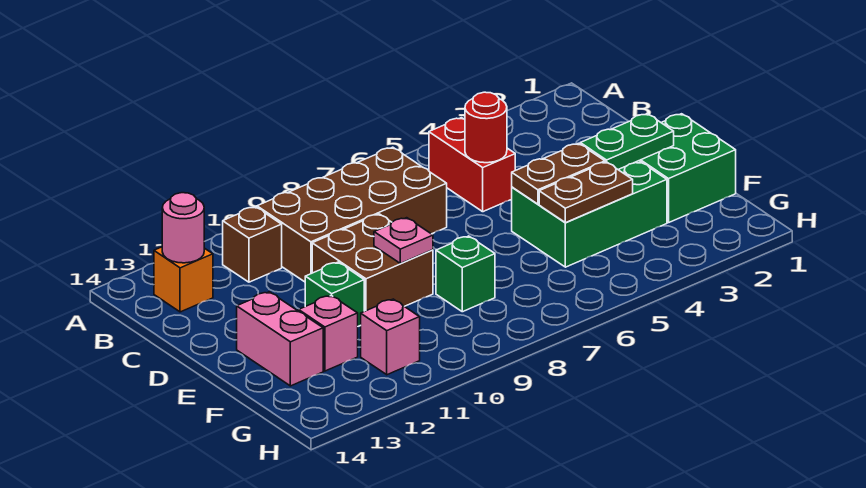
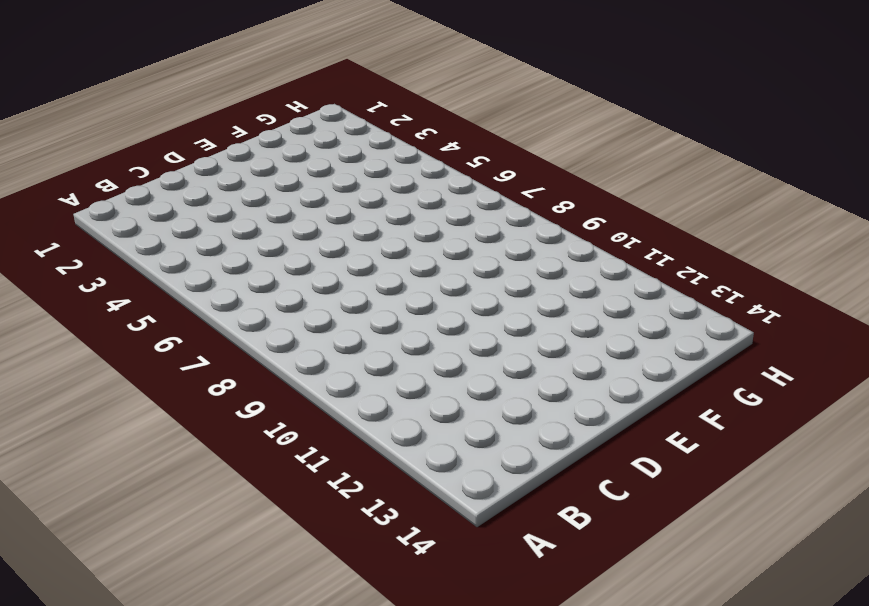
none -> red brick B5:C5 level 1
none -> brown brick B7:C10 level 1
none -> brown brick B11 level 1

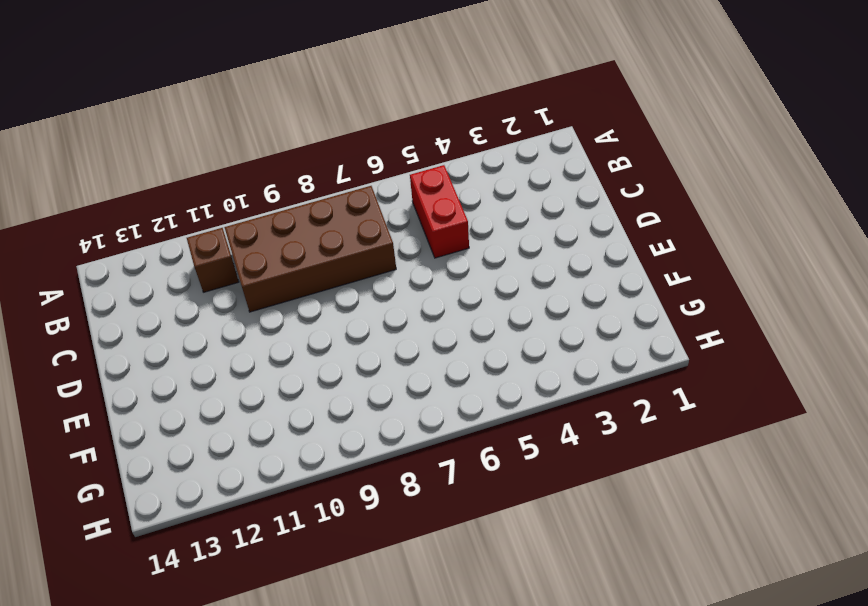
none -> orange brick B13 level 1
none -> brown brick D9:E10 level 1
none -> green brick E1:F2 level 1

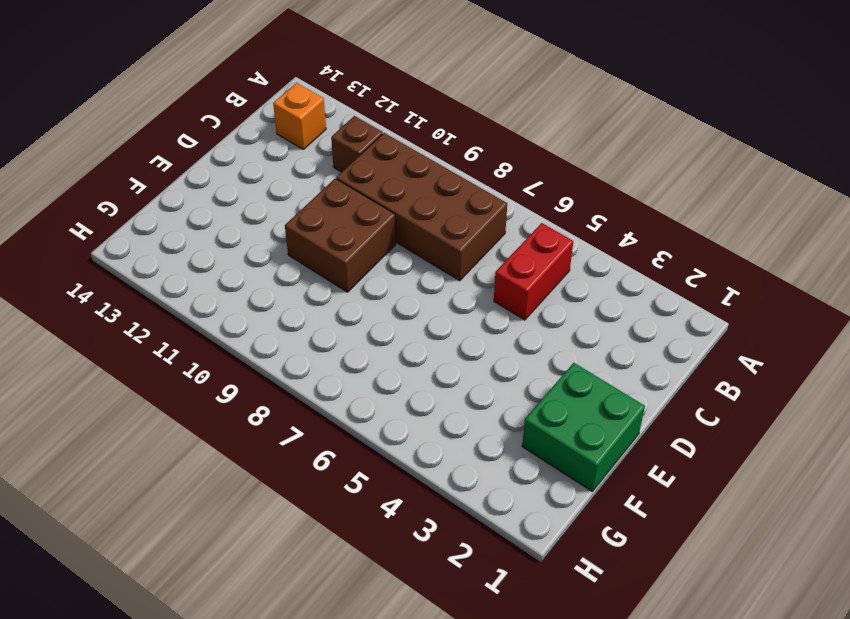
none -> green brick E3:F5 level 1
none -> green brick E11 level 1
none -> pink brick E13:F13 level 1

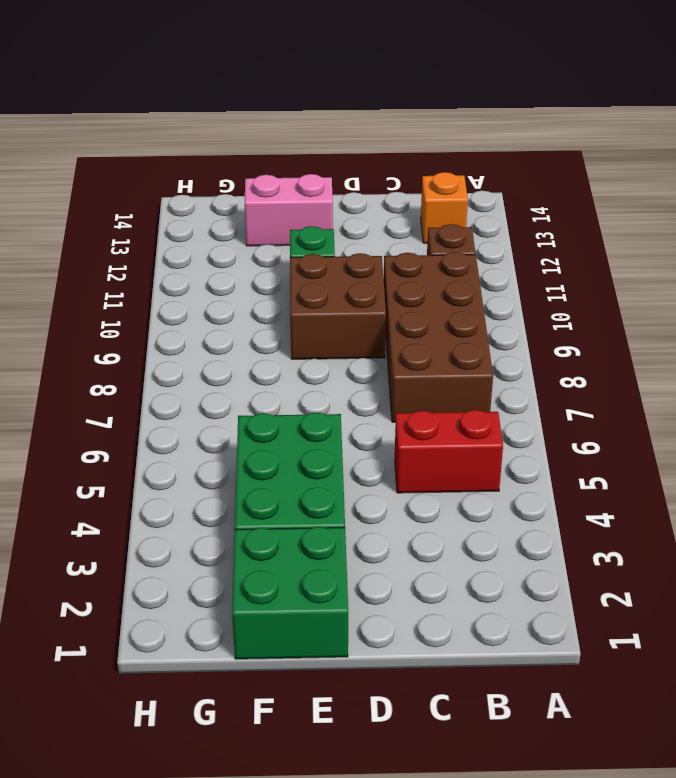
none -> green brick F8 level 1
none -> pink brick F12 level 1
none -> pink brick G11 level 1

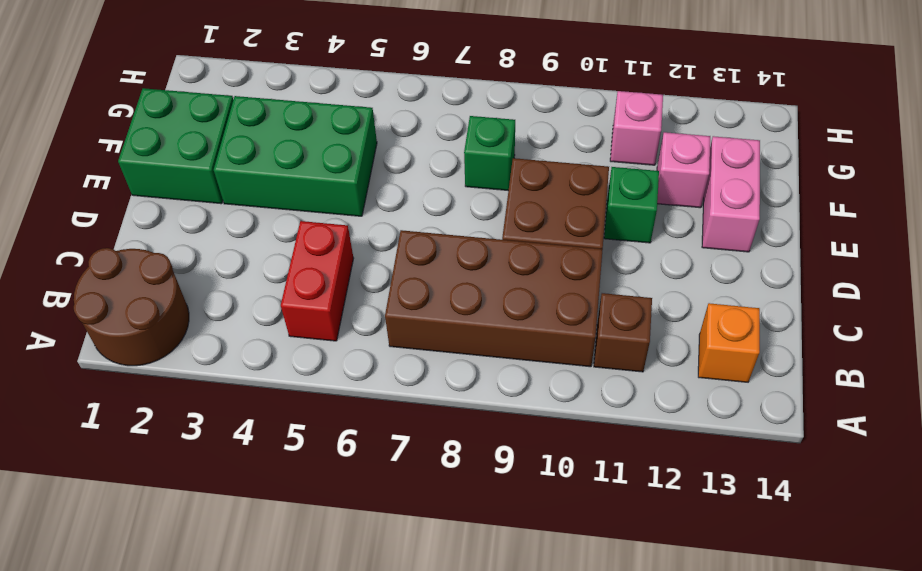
brown round brick A1:B2 level 1 -> none
none -> pink round brick B13 level 2
none -> red round brick C5 level 2
none -> green plate E2:E3 level 2

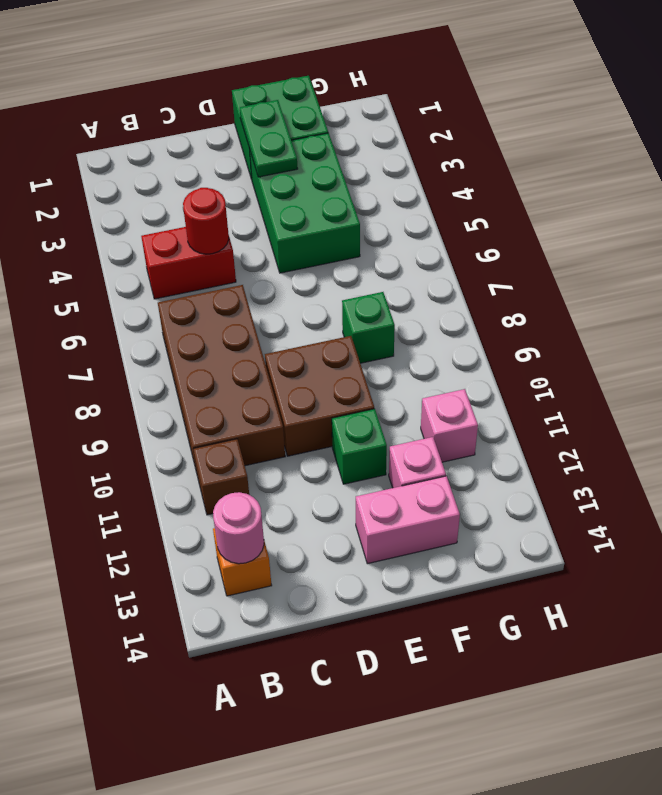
none -> brown plate E4:E5 level 2
none -> pink plate E9 level 2
none -> brown plate F4:F5 level 2

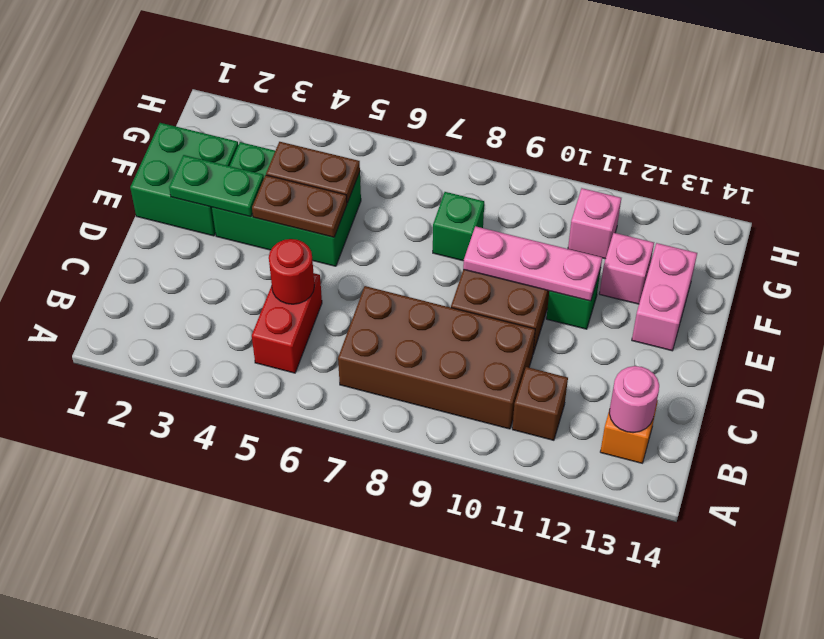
pink plate E9:E11 level 2 -> pink plate E9 level 2

